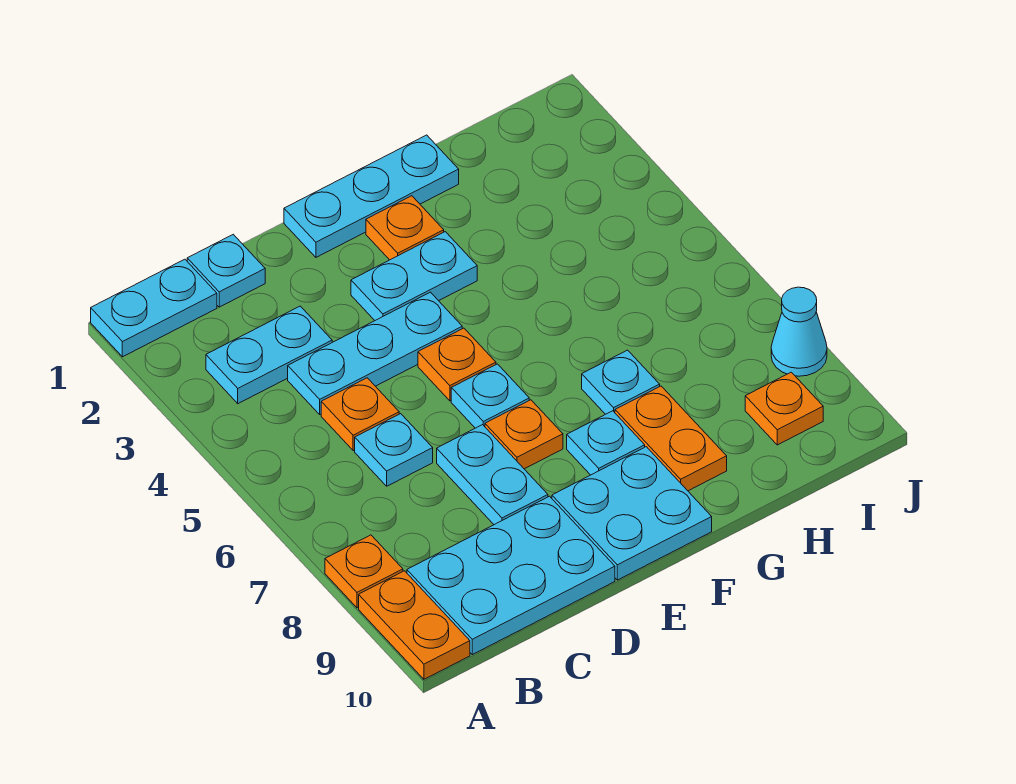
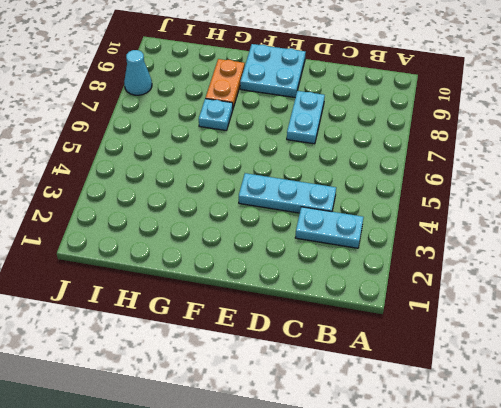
none -> cyan plate A1:B1 level 1
none -> orange plate A8 level 1
none -> orange plate A9:A10 level 1

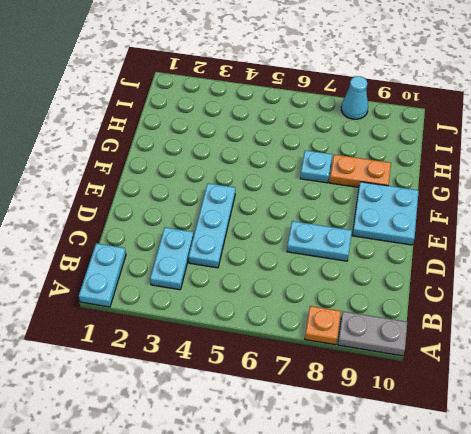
grey plate A9:A10 level 1 -> orange plate A9:A10 level 1
none -> cyan plate B9:D10 level 1
none -> cyan plate C1 level 1
none -> orange plate C5 level 1

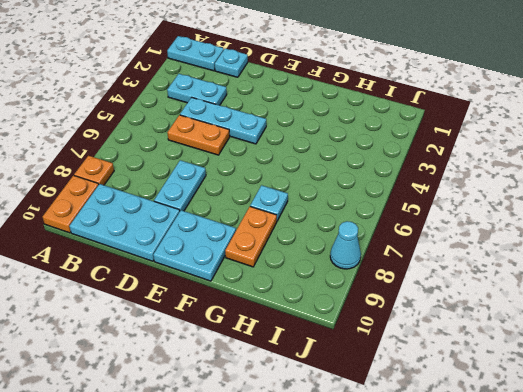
orange plate C5:D5 level 1 -> orange plate C5 level 1
none -> cyan plate C6 level 1
none -> cyan plate E1:G1 level 1
none -> cyan plate E3:F3 level 1

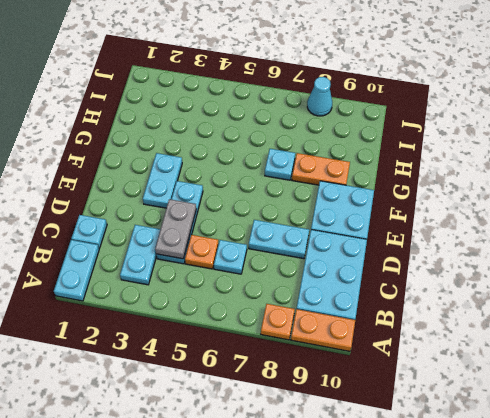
grey plate C4:D4 level 2 -> none
none -> cyan plate E1:G1 level 1
none -> orange plate E5 level 1
none -> cyan plate E6 level 1

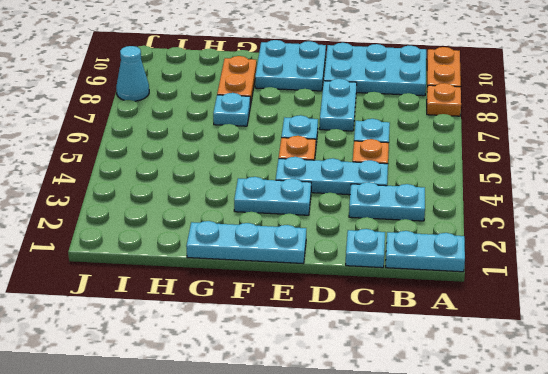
none -> orange plate E7 level 1
none -> orange plate F2 level 1
none -> cyan plate F8 level 1

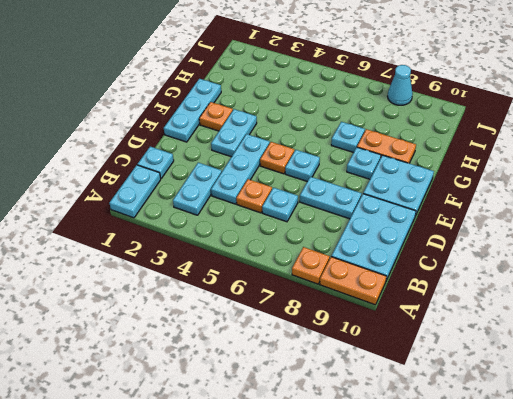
none -> orange plate E7 level 1
none -> orange plate I9 level 1

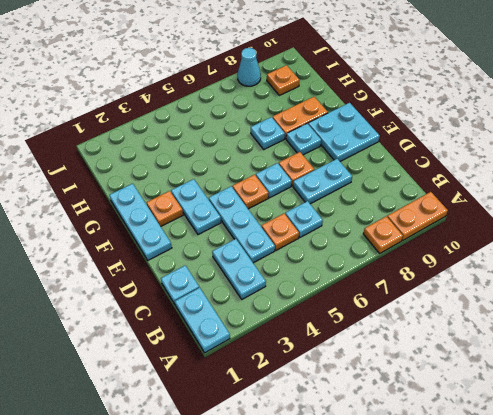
none -> cyan plate B9:D10 level 1

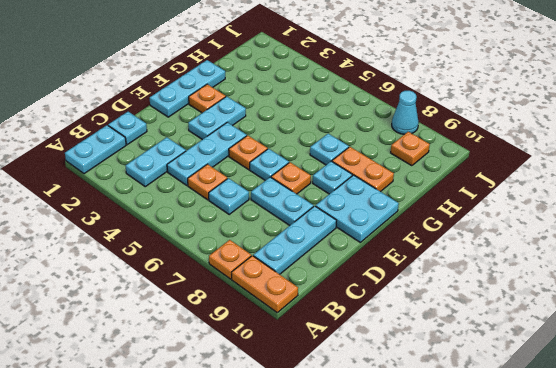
cyan plate B9:D9 level 1 -> cyan plate B9:D10 level 1

